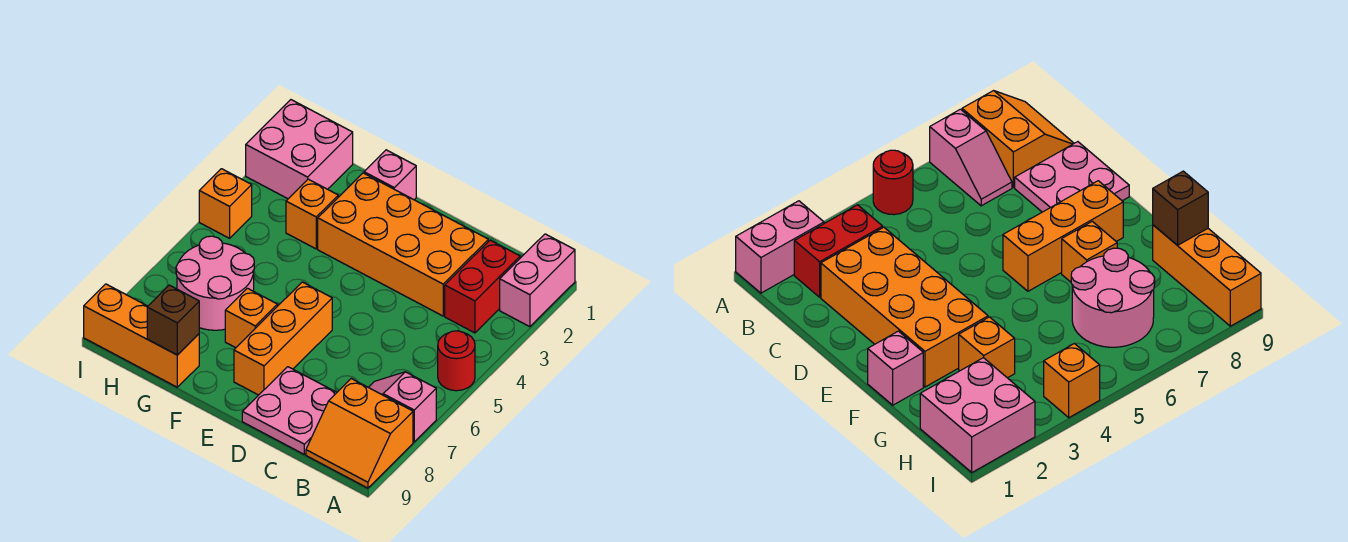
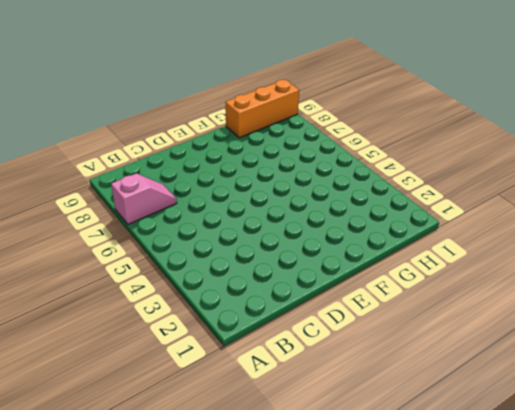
none -> pink brick A1:A2 level 1
none -> red round brick A5 level 1
none -> orange slope A8:B9 level 1 top 8

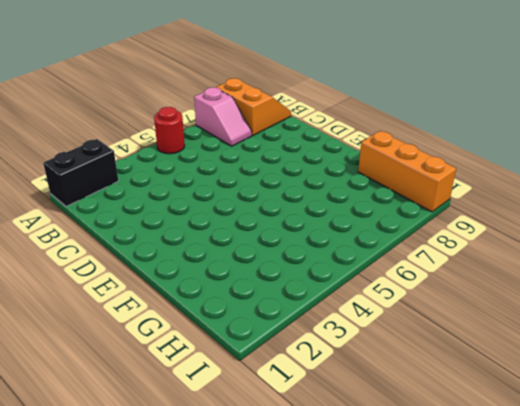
black brick A1:A2 level 1 -> pink brick A1:A2 level 1
none -> red brick B2:B3 level 1
none -> orange brick C2:F3 level 1
none -> pink plate C8:D9 level 1

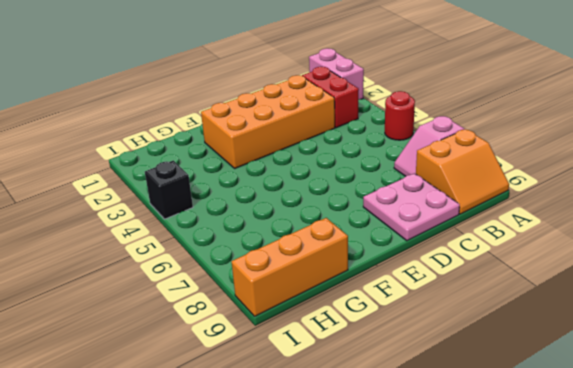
black brick I4 level 1 -> orange brick I4 level 1
none -> orange brick E6:E8 level 1
none -> pink brick F1 level 1
none -> orange brick F7 level 1

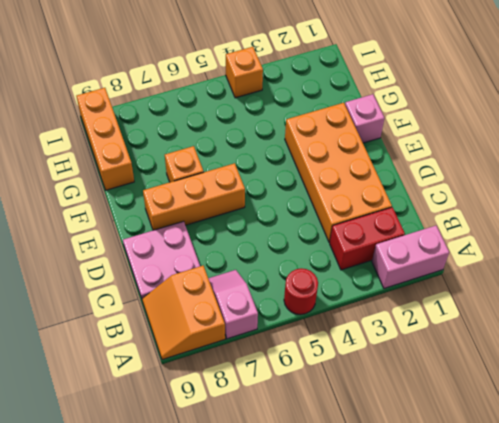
none -> orange brick G3 level 1
none -> pink round brick G6:H7 level 1
none -> pink brick H1:I2 level 1

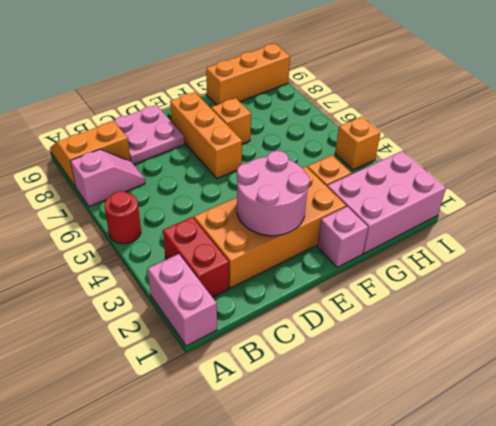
pink round brick D2:E3 level 2 -> pink round brick G6:H7 level 1
pink brick G1:I2 level 1 -> pink brick H1:I2 level 1
none -> brown brick G9 level 2

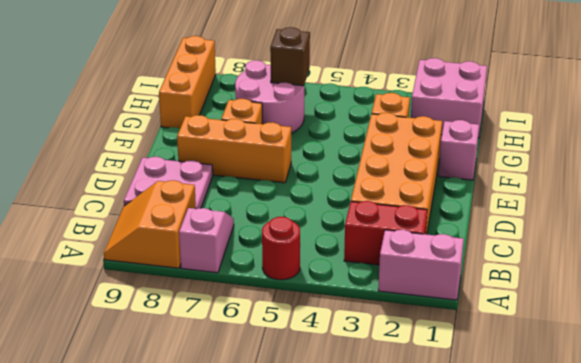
brown brick H6 level 2 -> brown brick G9 level 2
none -> orange brick I4 level 1

